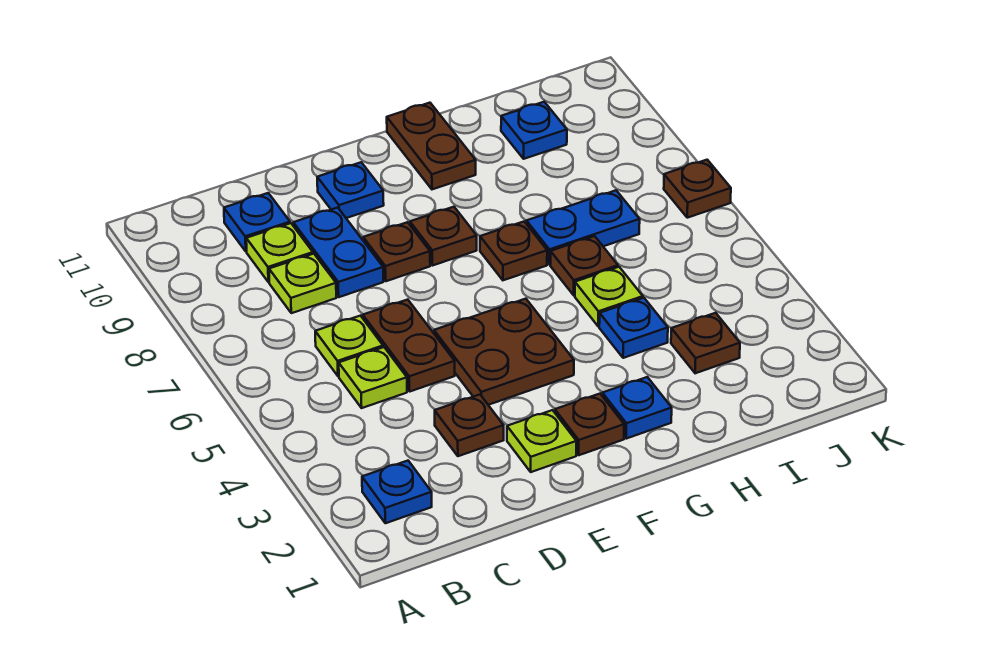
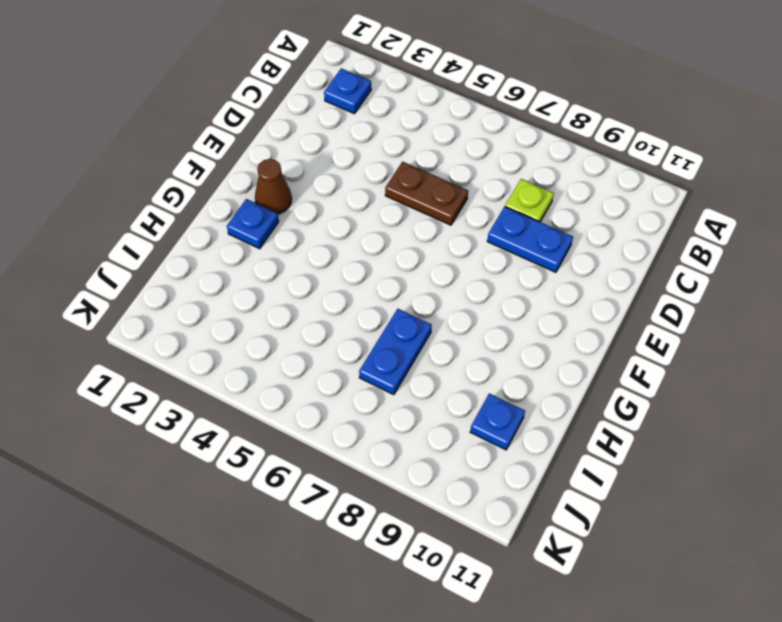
brown cone F2 level 1 -> brown plate F2 level 1
none -> lime plate C5 level 1
none -> lime plate C6 level 1
none -> lime plate C9 level 1

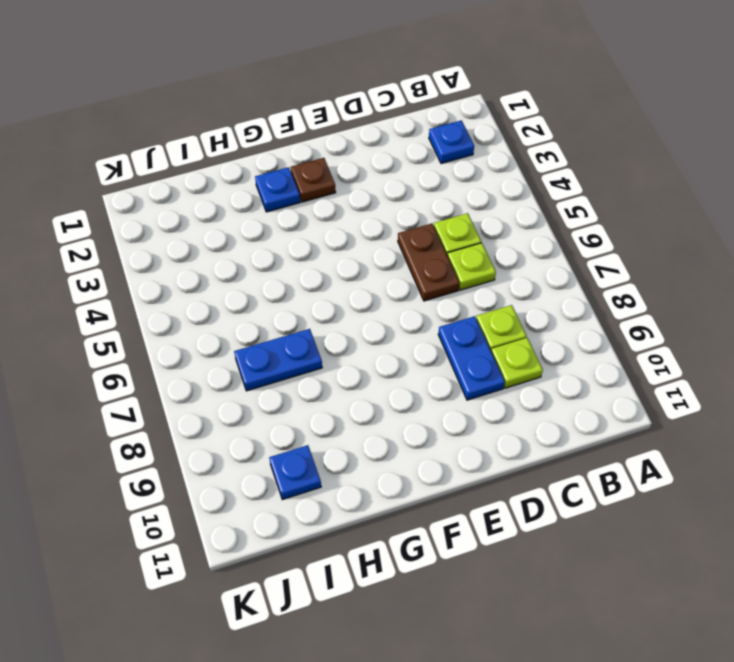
none -> blue plate C10 level 1
none -> brown plate D3 level 1
none -> lime plate E2 level 1

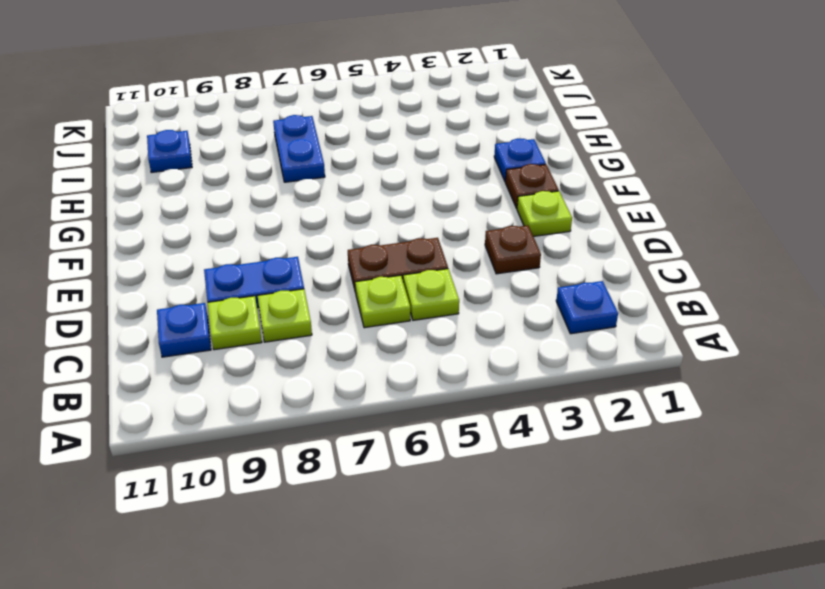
none -> brown plate E4:F5 level 1
none -> brown plate E8 level 1
none -> blue plate E10 level 1

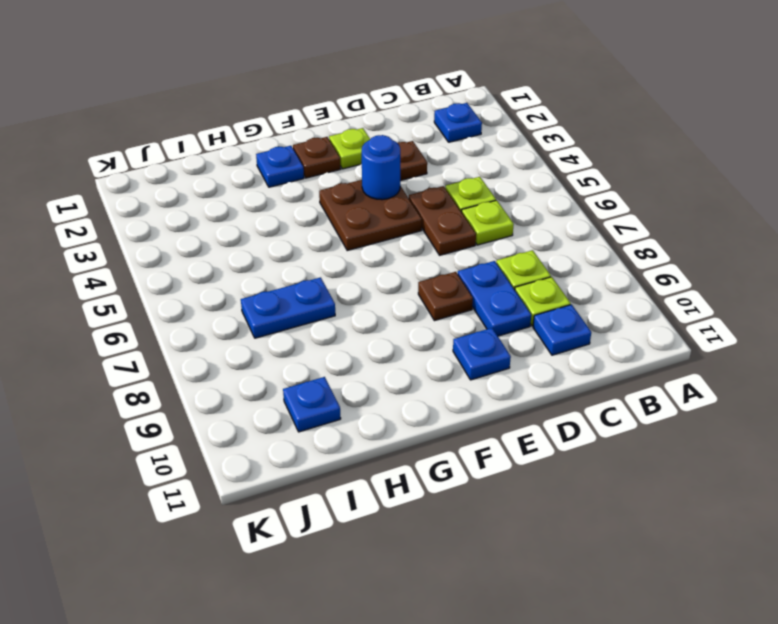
blue round brick E4 level 2 -> none
none -> brown plate F8 level 1
none -> brown plate G7 level 1
none -> brown plate G10:G11 level 1

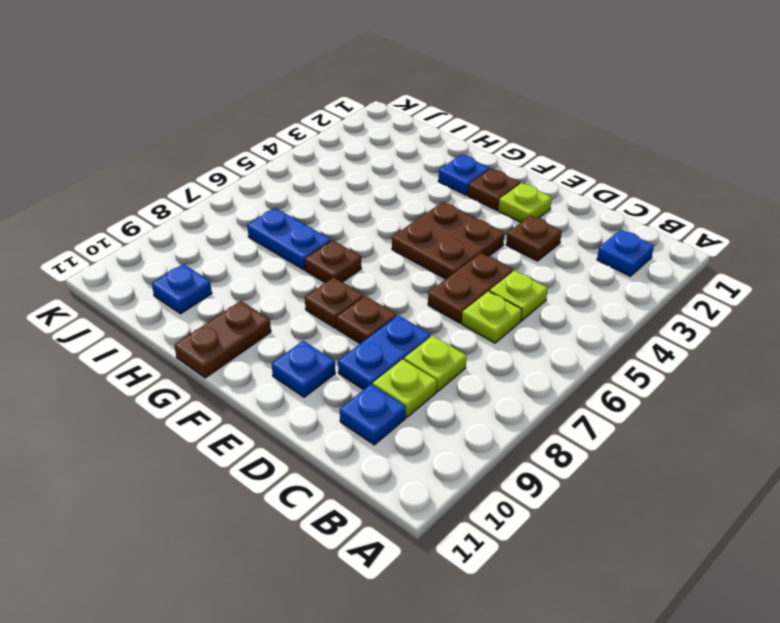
none -> blue plate H4 level 1
none -> lime plate H5 level 1
none -> brown plate H6 level 1

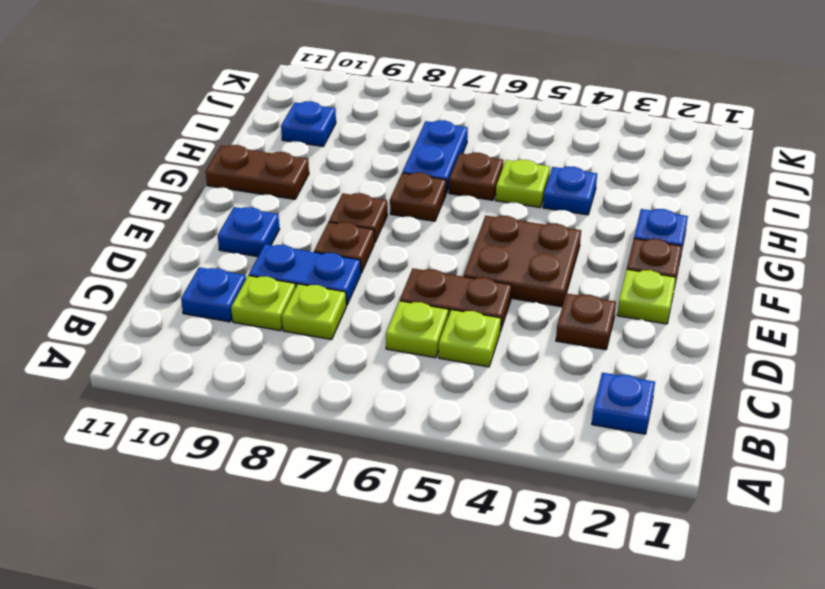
none -> brown plate I3 level 1
none -> brown plate K7 level 1

